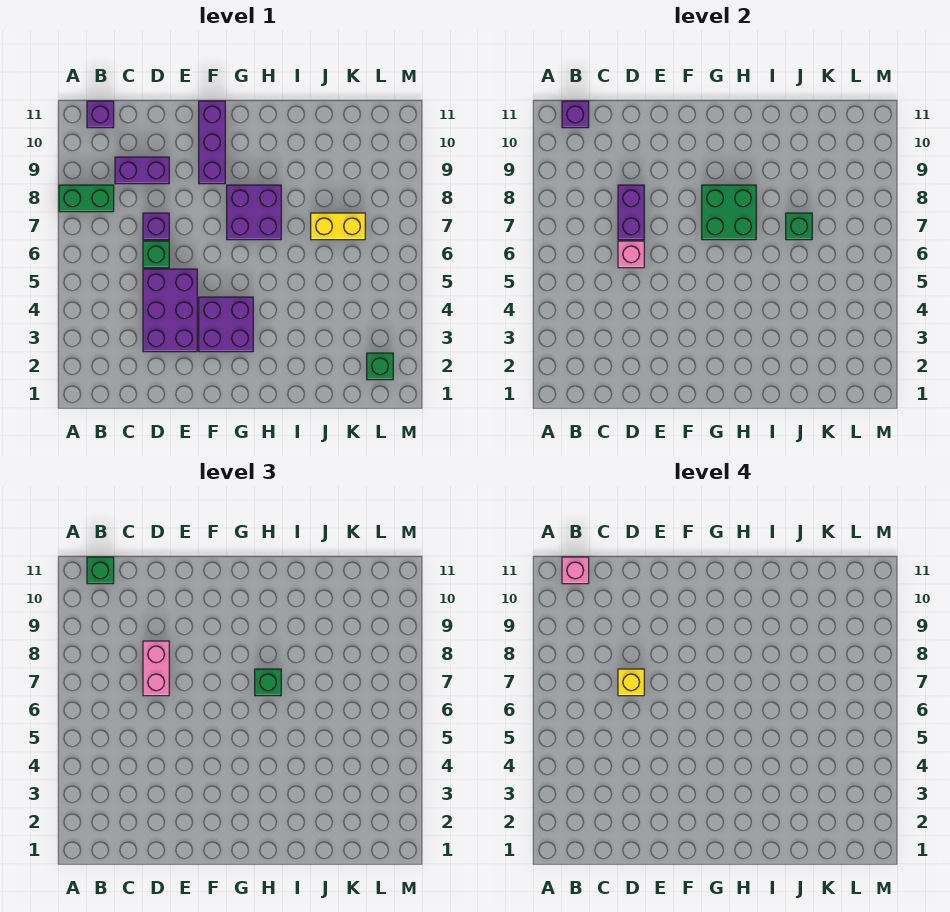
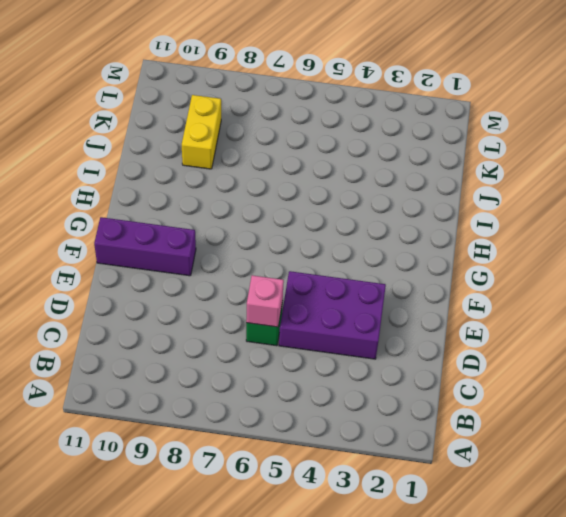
yellow brick J9:K9 level 1 -> yellow brick J7:K7 level 1
none -> green brick A8:B8 level 1
none -> purple brick B11 level 1
none -> purple brick C9:D9 level 1

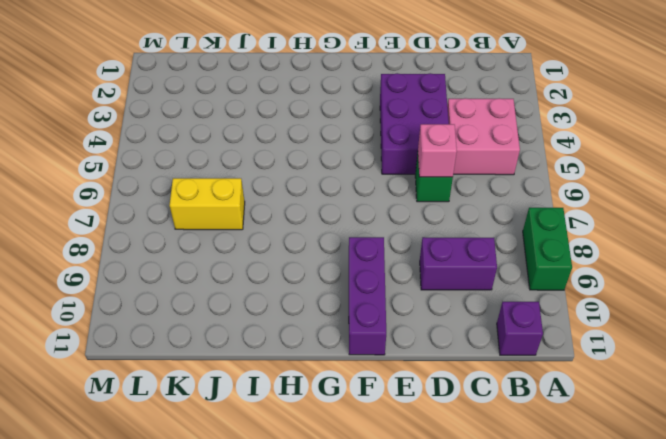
green brick A8:A9 level 1 -> green brick A8:B8 level 1
pink brick B4:C5 level 1 -> none
none -> purple brick D7 level 1
none -> purple brick F3:G4 level 1
none -> purple brick G7:H8 level 1

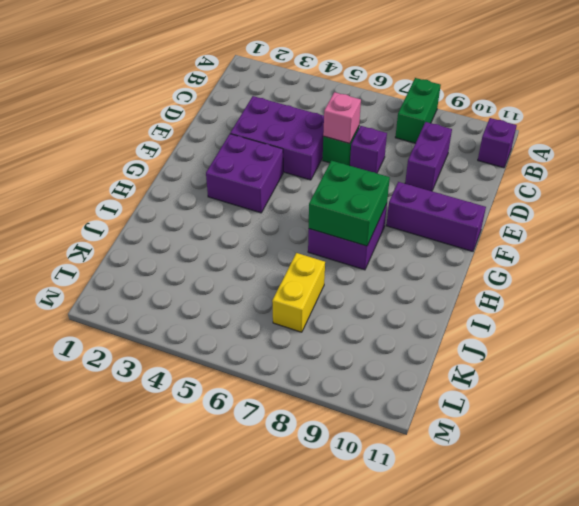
none -> green brick L2 level 1
none -> purple brick B11 level 2
none -> purple brick D7:D8 level 2

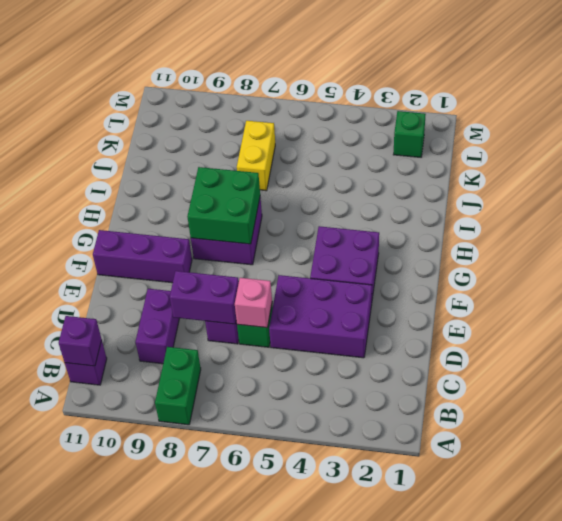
none -> green brick J7 level 2
none -> green brick B11 level 3
none -> pink brick D7:D8 level 3

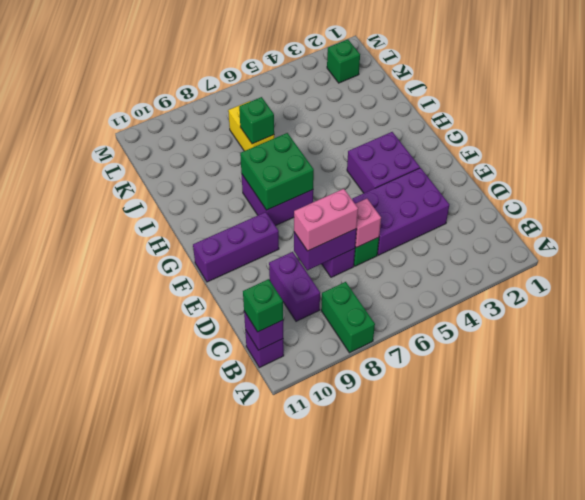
none -> green brick H7 level 3
none -> pink brick B11 level 4
none -> yellow brick D7 level 4

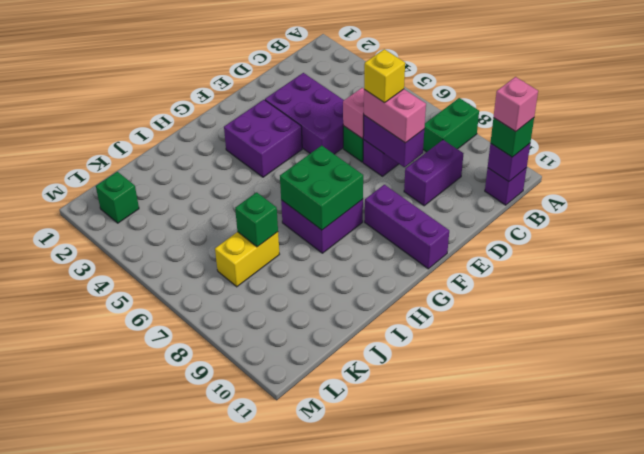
none -> green brick H7 level 3

